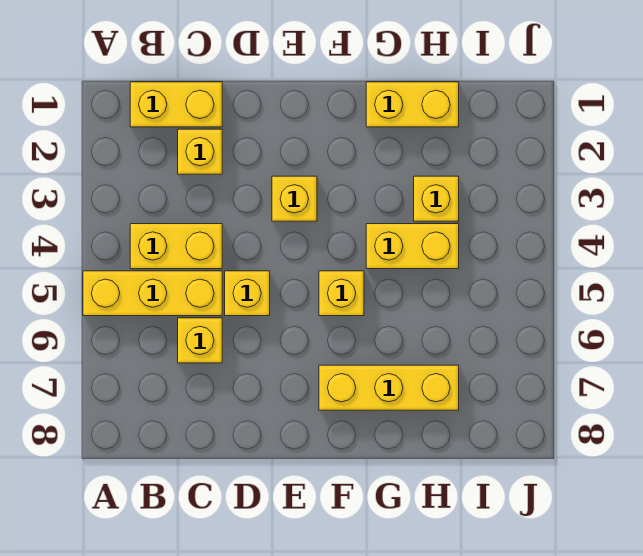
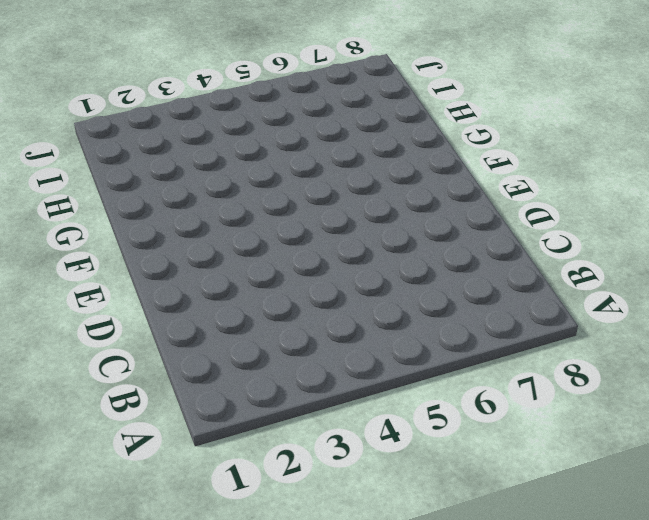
none -> yellow brick A5:C5 level 1
none -> yellow brick B1:C1 level 1
none -> yellow brick B4:C4 level 1

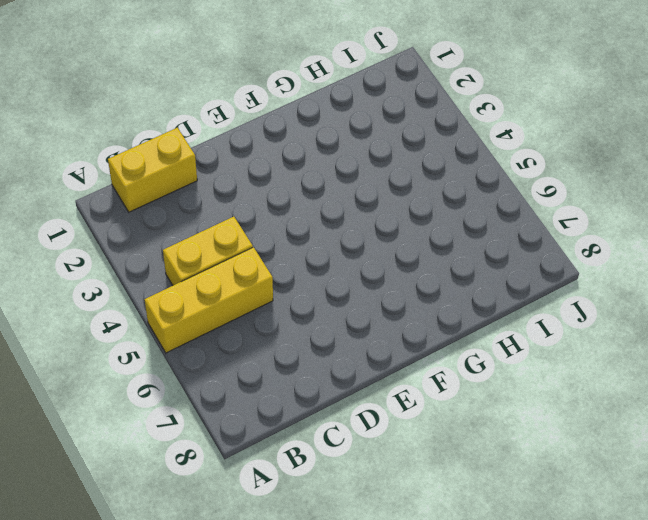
none -> yellow brick C2 level 1
none -> yellow brick C6 level 1
none -> yellow brick D5 level 1

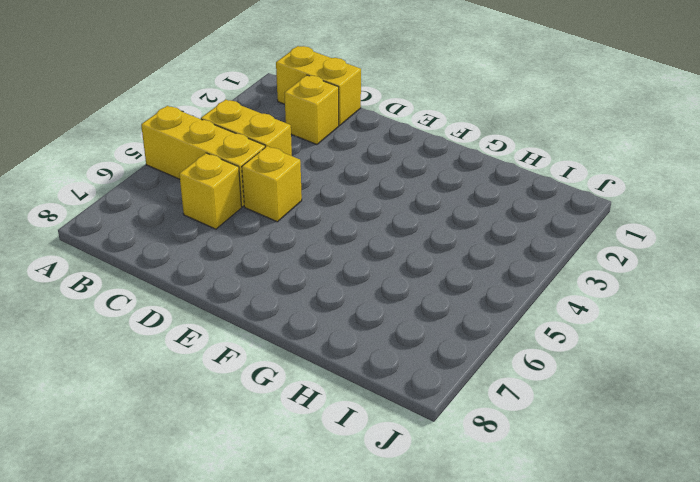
none -> yellow brick E3 level 1
none -> yellow brick F5 level 1
none -> yellow brick F7:H7 level 1

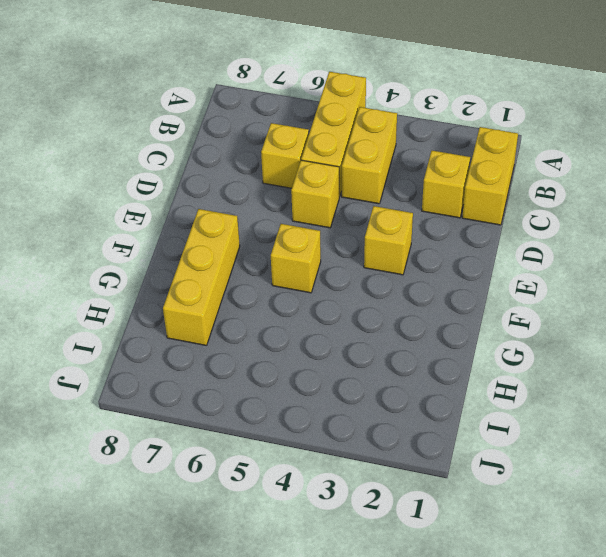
none -> yellow brick G1:H1 level 1
none -> yellow brick G4:H4 level 1
none -> yellow brick H3 level 1

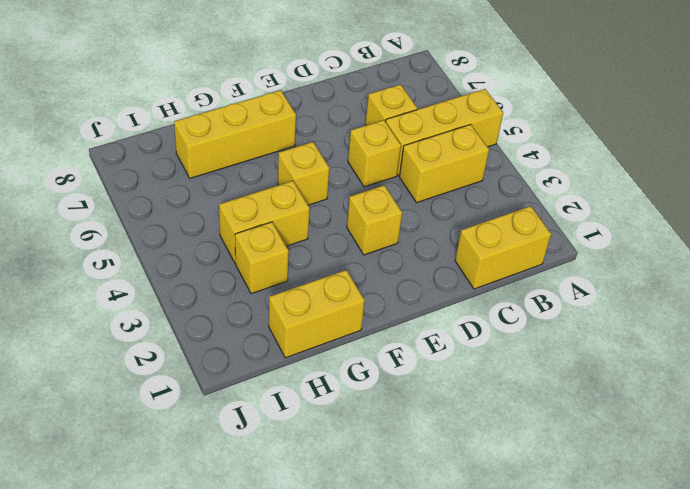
none -> yellow brick C2 level 1

